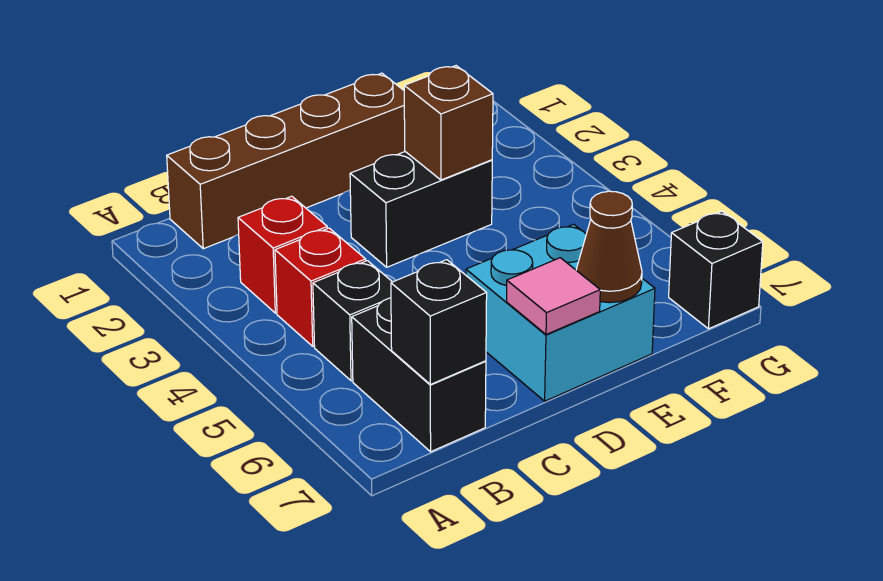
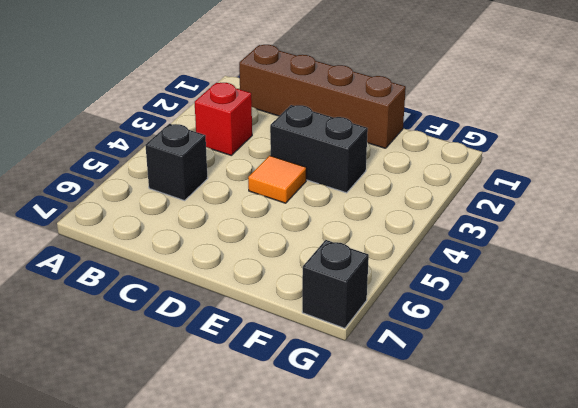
orange tile D4 level 1 -> none
none -> red brick B4 level 1
none -> black brick B6:B7 level 1
none -> cyan brick D6:E7 level 1

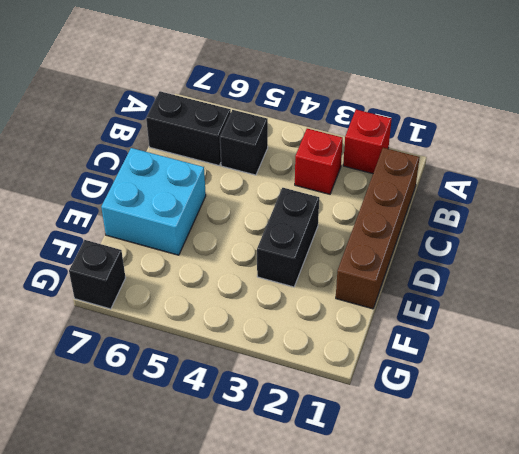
red brick A2 level 1 -> red brick B4 level 1
none -> black brick B7 level 2
none -> pink tile D7 level 2
none -> brown brick E3 level 2

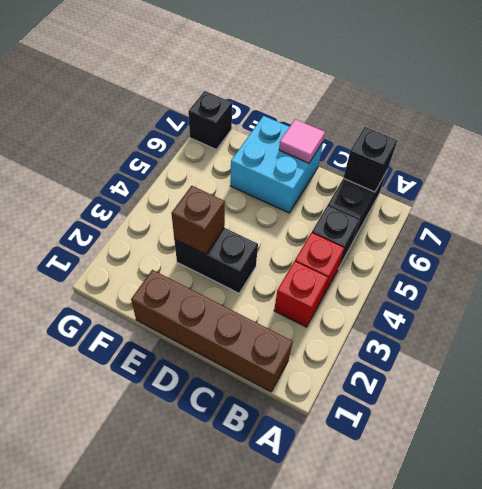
none -> brown cone E7 level 2

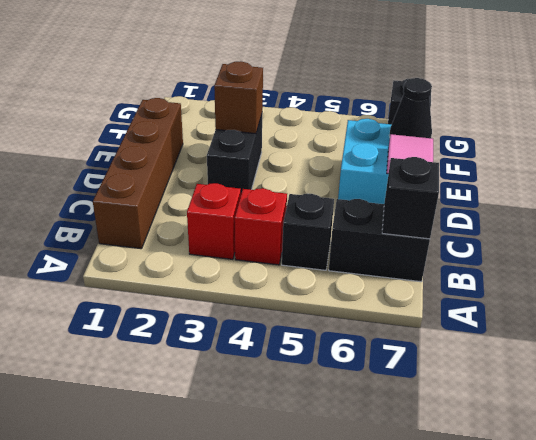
black cone E7 level 2 -> brown cone E7 level 2

